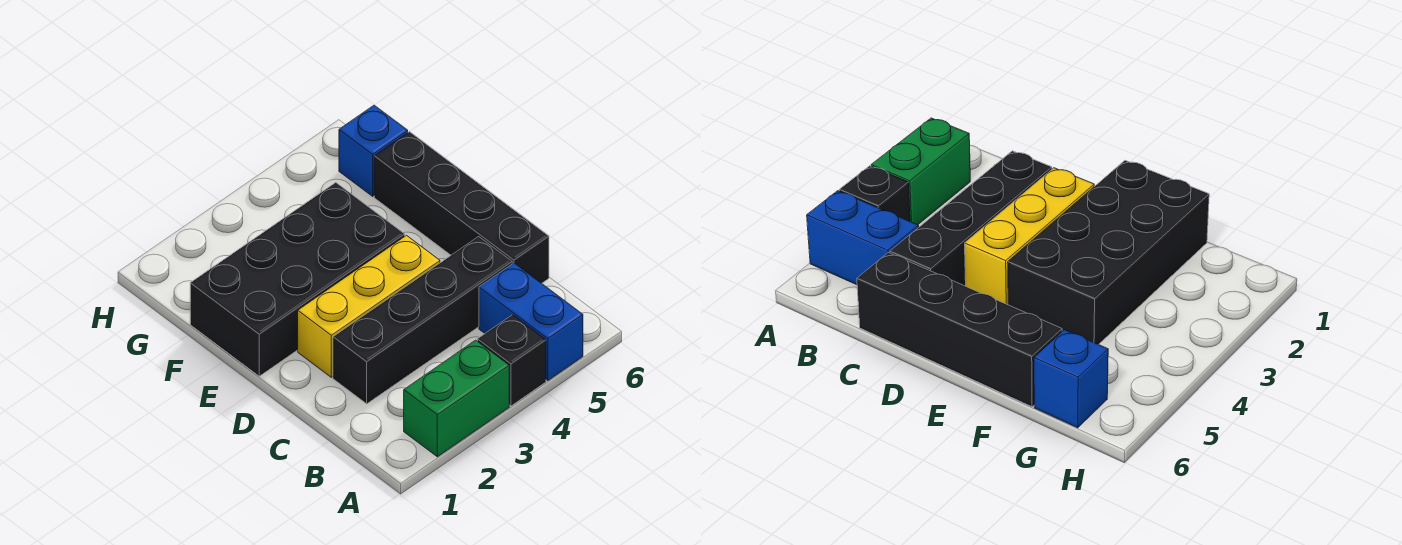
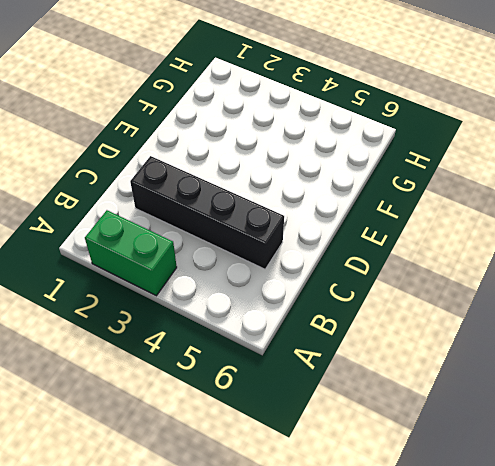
none -> black brick A4 level 1
none -> blue brick A5:B5 level 1

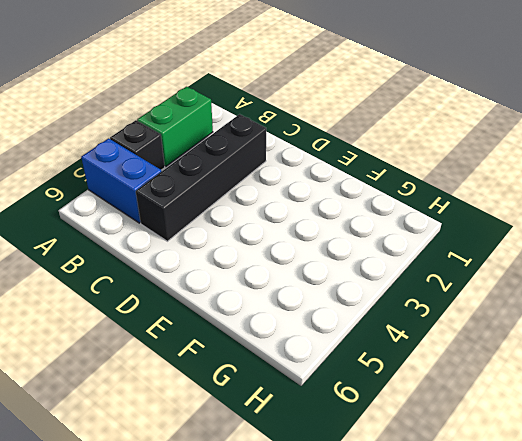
none -> black brick C6:F6 level 1
none -> yellow brick D2:D4 level 1

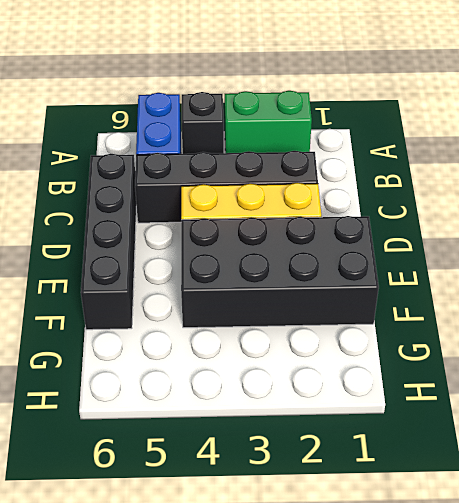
none -> blue brick G6 level 1

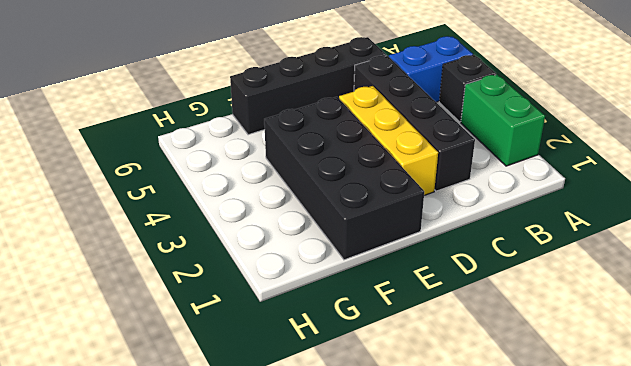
none -> blue brick G6 level 1

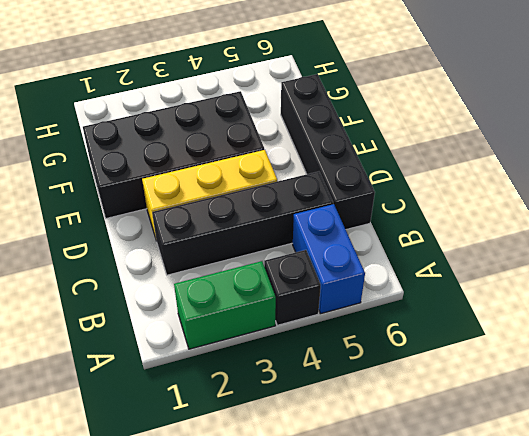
none -> blue brick G6 level 1

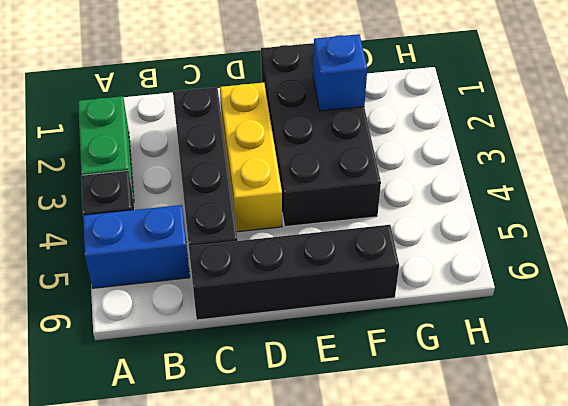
blue brick F2 level 2 -> blue brick G6 level 1

